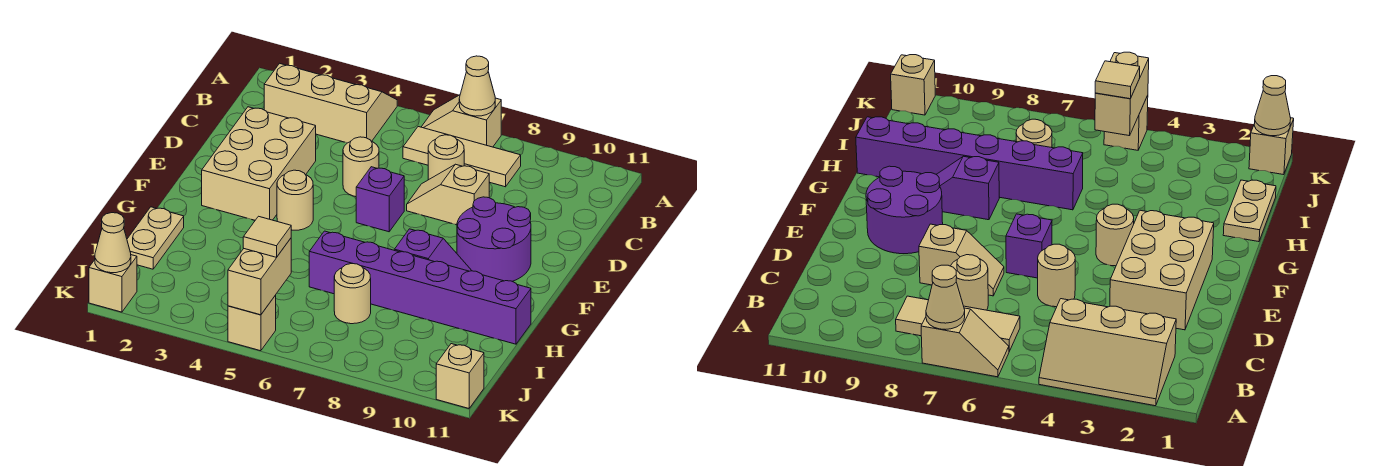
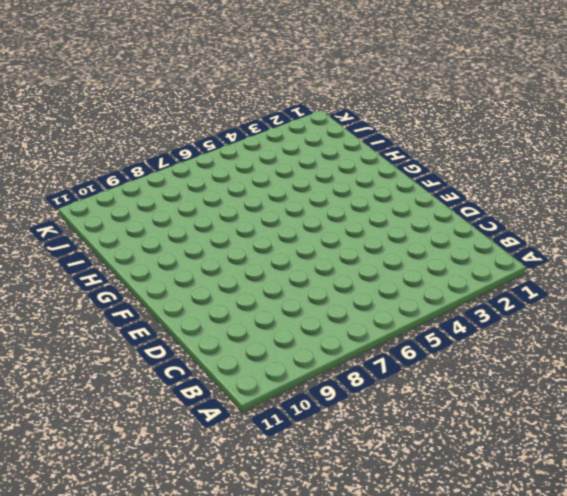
none -> tan slope A2:B4 level 1 top B
none -> tan slope A6:A7 level 1 top 7
none -> tan tile B6:B8 level 1

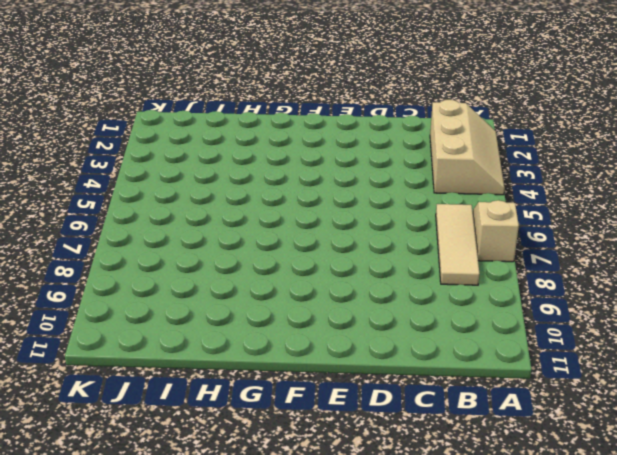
none -> tan round brick C7 level 1
none -> tan brick D2:F3 level 1
none -> tan round brick D5 level 1

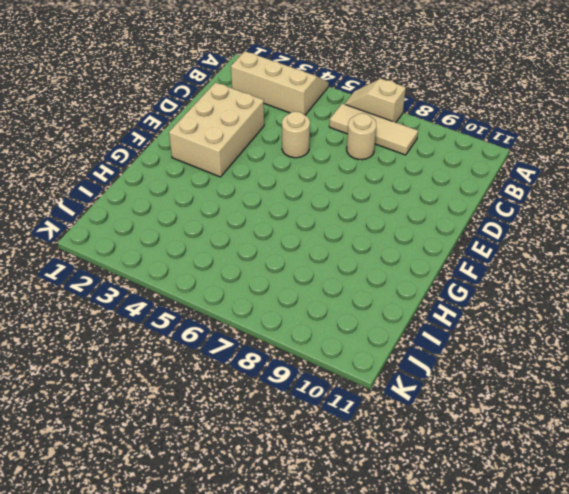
none -> tan slope D7:D8 level 1 top 8
none -> purple brick E6 level 1
none -> purple round brick E9:F10 level 1

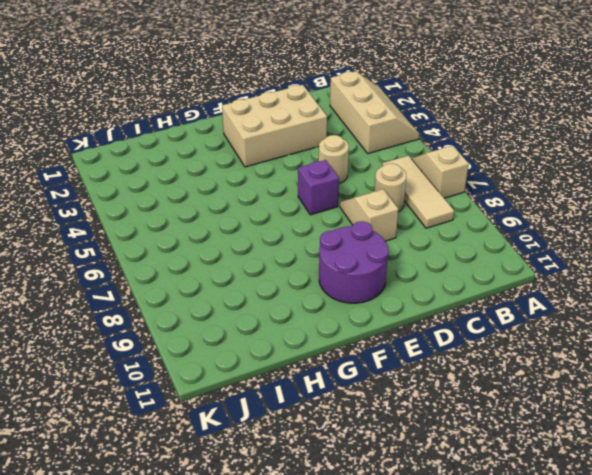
none -> tan round brick F4 level 1
none -> purple slope G8:G9 level 1 top 8
none -> tan plate H1:I1 level 1

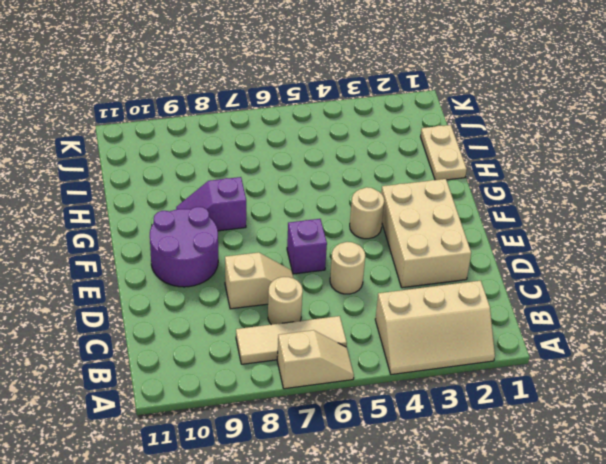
none -> purple brick H6:H11 level 1
none -> tan round brick I7 level 1
none -> tan brick K1 level 1

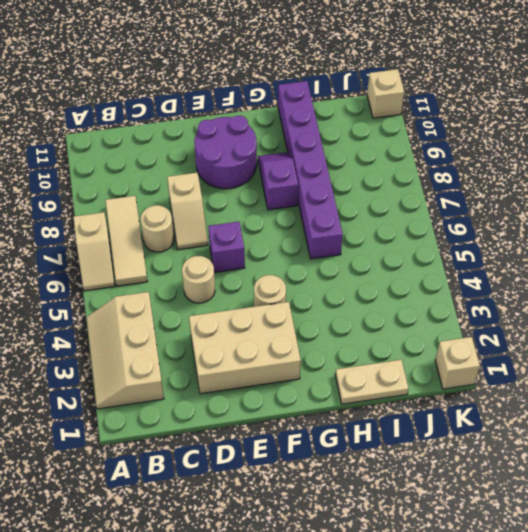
none -> tan round brick I7 level 1
none -> tan brick K5 level 1
none -> tan cone A7 level 2

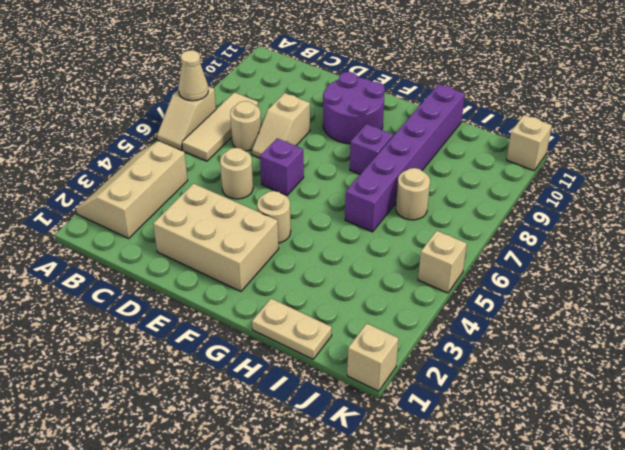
none -> tan brick J5:K5 level 2
none -> tan cone K1 level 2
none -> tan tile J5 level 3

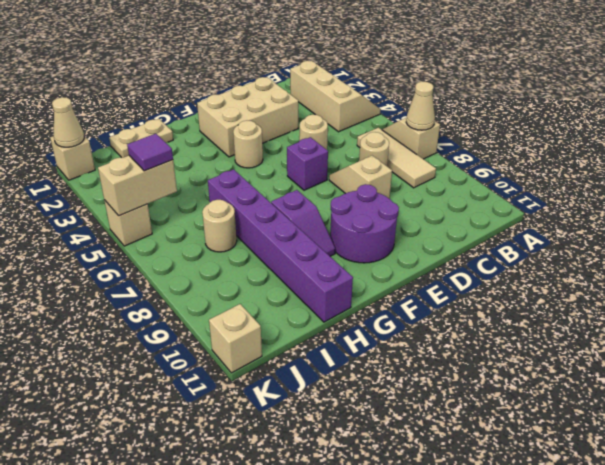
purple tile J5 level 3 -> tan tile J5 level 3

